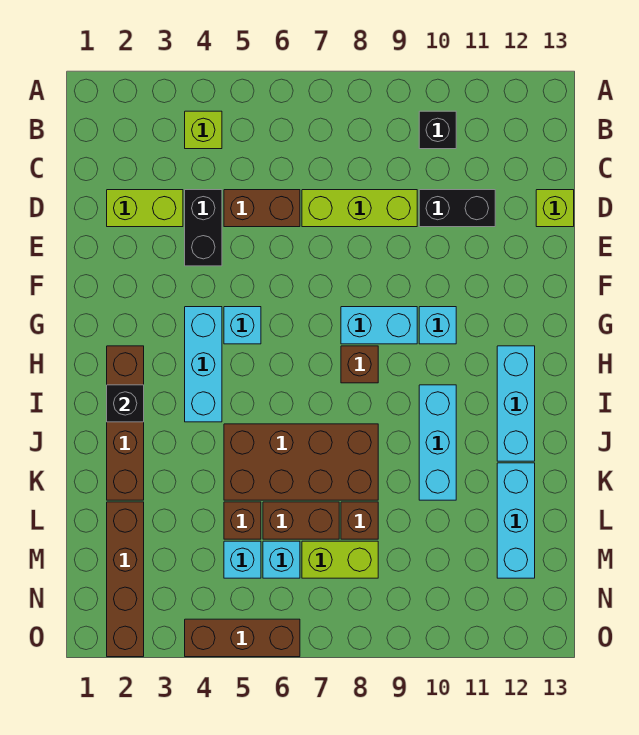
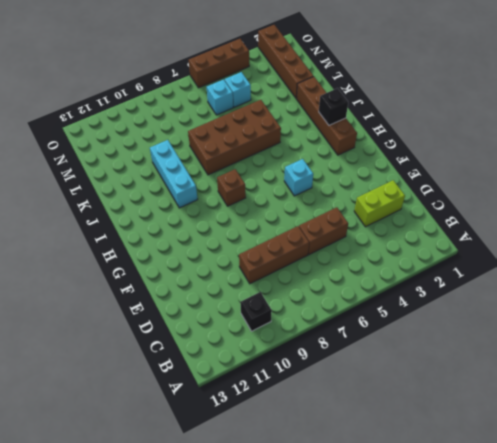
brown brick D7:D9 level 1 -> lime brick D7:D9 level 1
none -> lime brick B4 level 1
none -> black brick D4:E4 level 1
none -> black brick D10:D11 level 1

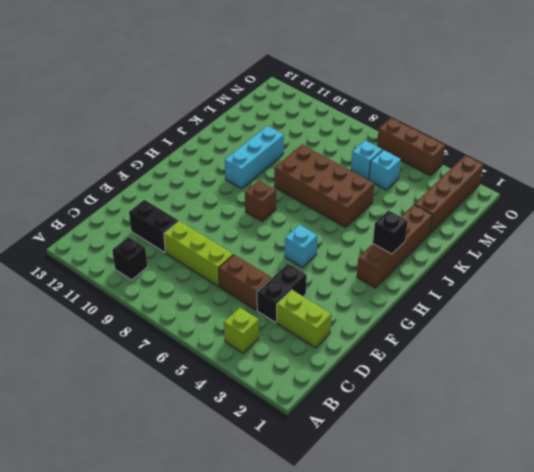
none -> lime brick D13 level 1
none -> cyan brick G4:I4 level 1
none -> cyan brick G8:G9 level 1

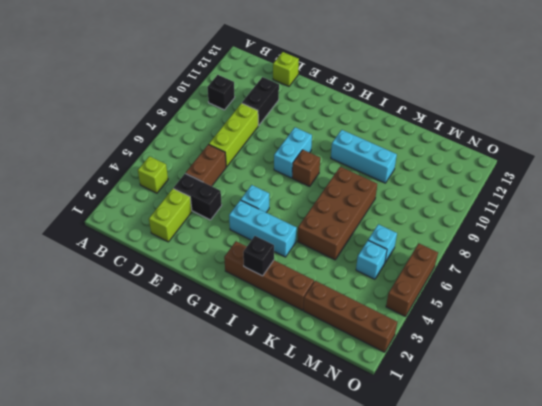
none -> cyan brick G10 level 1
none -> cyan brick H12:J12 level 1
none -> cyan brick K12:M12 level 1

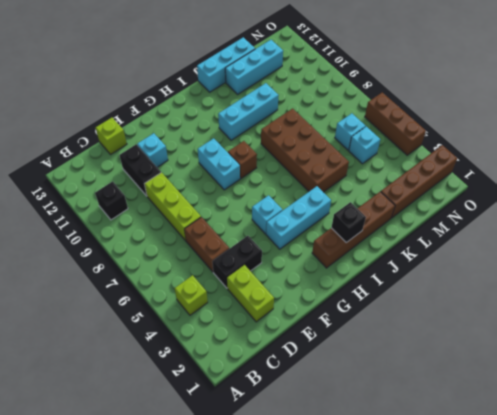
cyan brick E11 level 1 -> cyan brick G10 level 1
cyan brick J13:L13 level 1 -> cyan brick H12:J12 level 1
none -> brown brick L5 level 1
none -> brown brick L6:L7 level 1
none -> brown brick L8 level 1

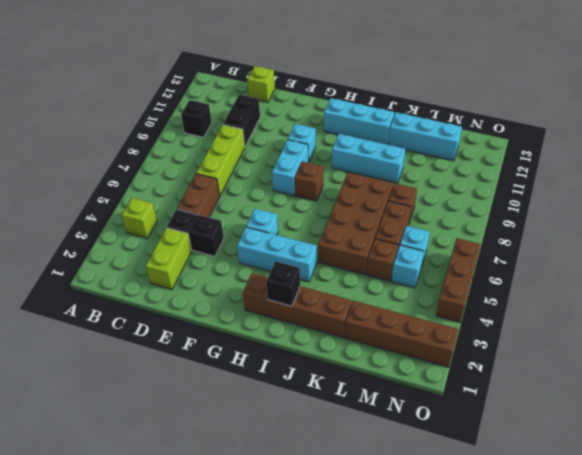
none -> lime brick M7:M8 level 1

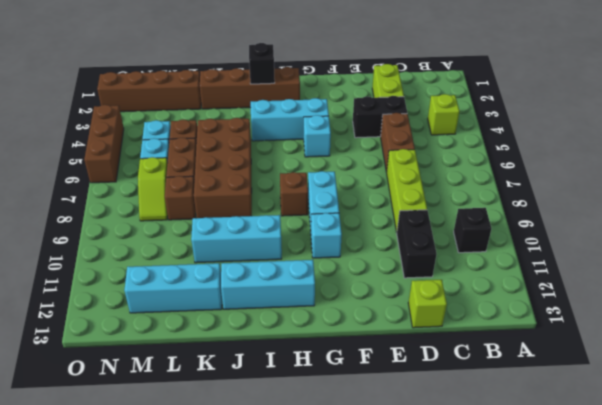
lime slope M7:M8 level 1 top 7 -> lime brick M7:M8 level 1

